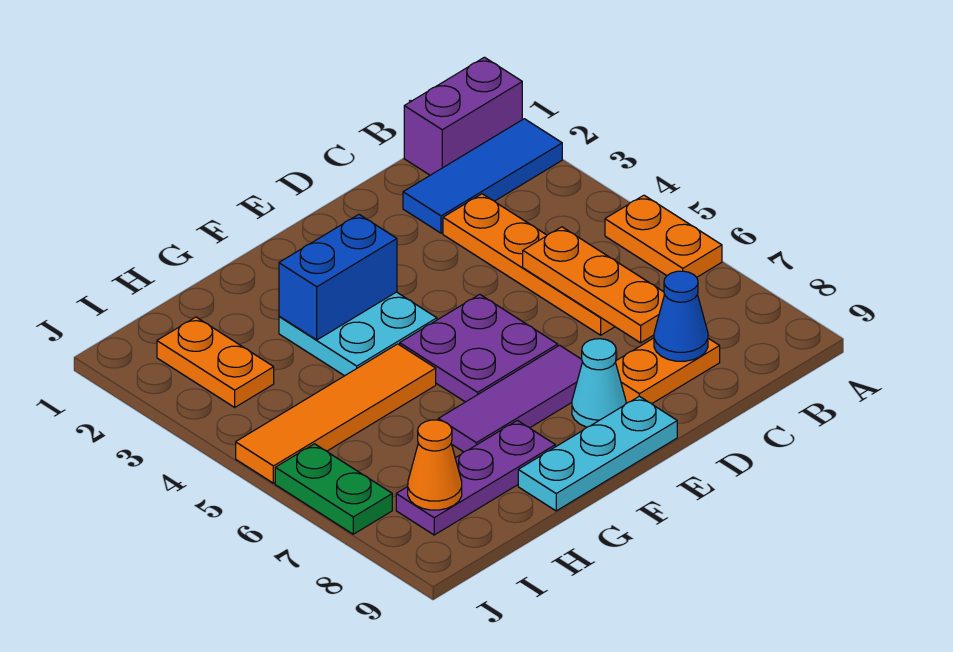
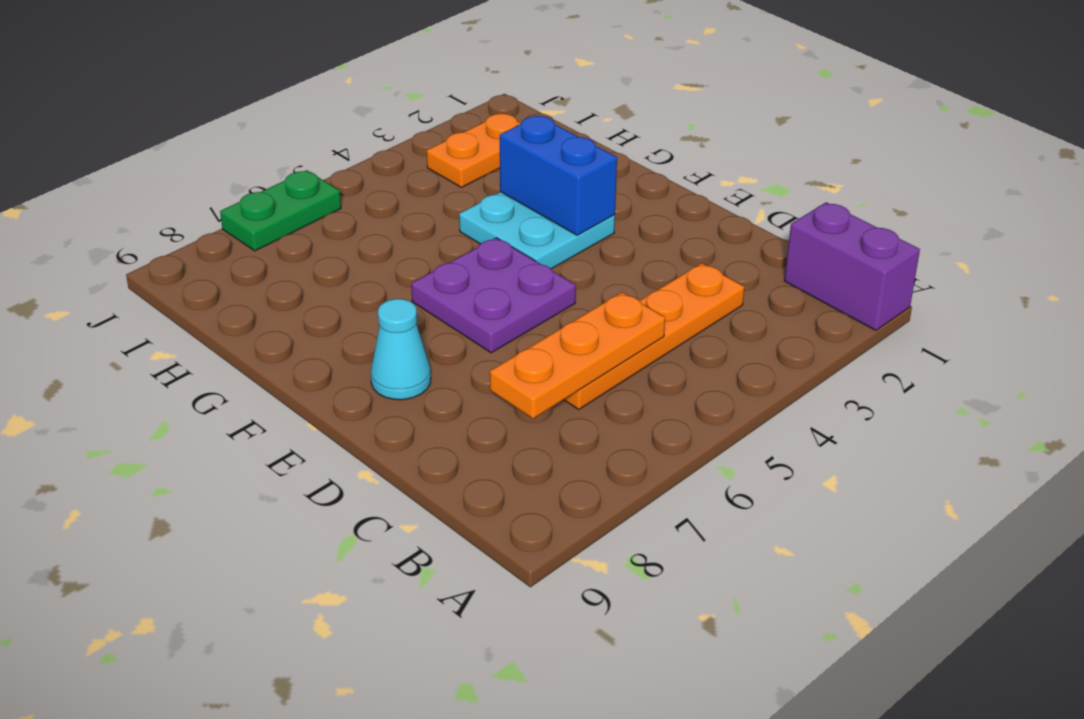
none -> blue tile A2:C2 level 1
none -> orange plate A5:A6 level 1
none -> orange plate C8:D8 level 1

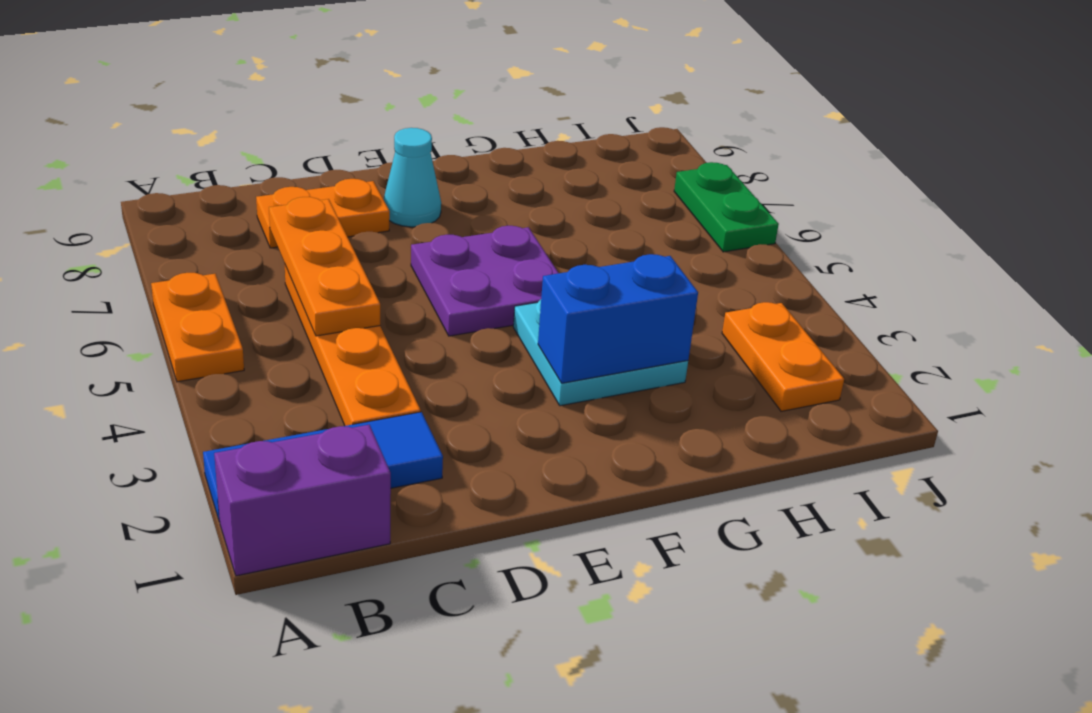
none -> purple tile E7:G7 level 1
none -> cyan plate E9:G9 level 1
none -> orange tile G5:J5 level 1

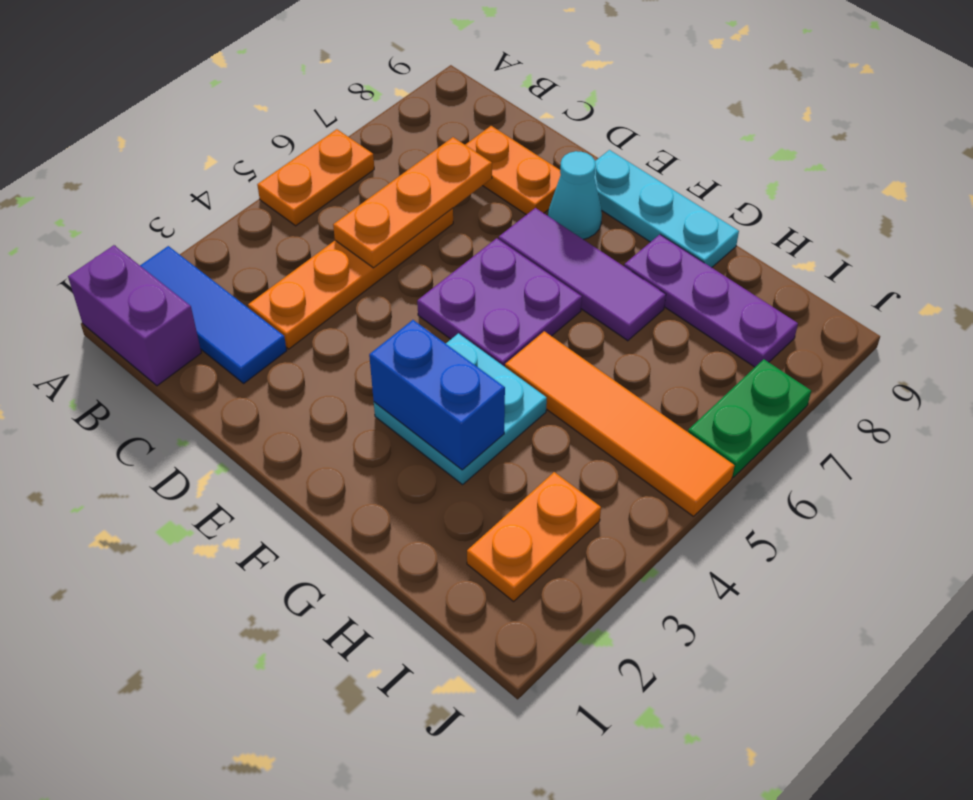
none -> blue cone C8 level 2
none -> orange cone I8 level 2

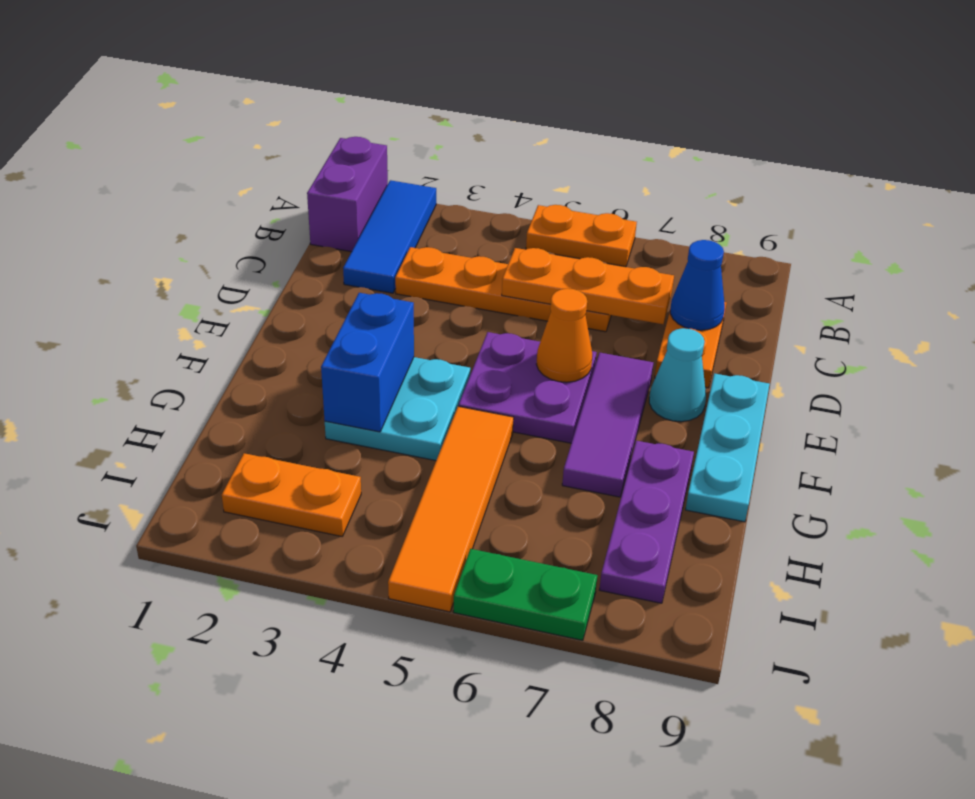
orange cone E6 level 2 -> orange cone I8 level 2

